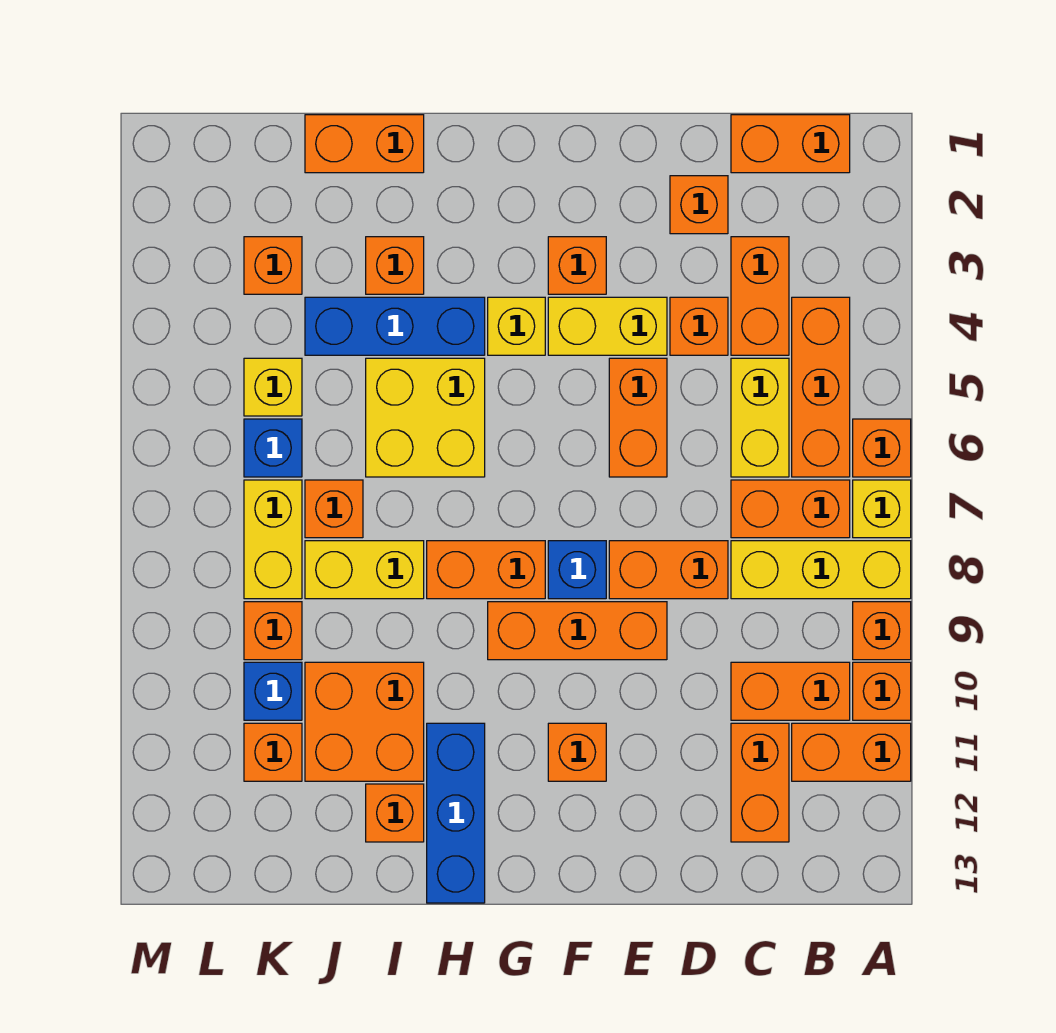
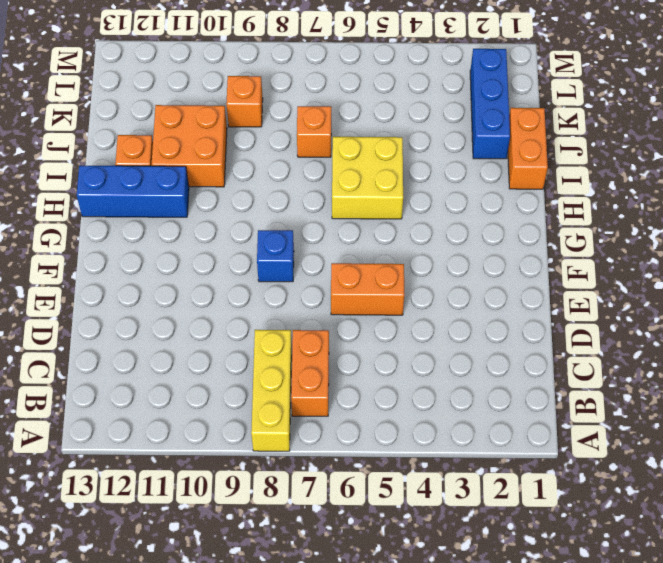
blue brick J2:L2 level 1 -> blue brick H4:J4 level 1
none -> orange brick A6 level 1
none -> yellow brick A7 level 1
none -> orange brick A9 level 1
none -> orange brick A10 level 1

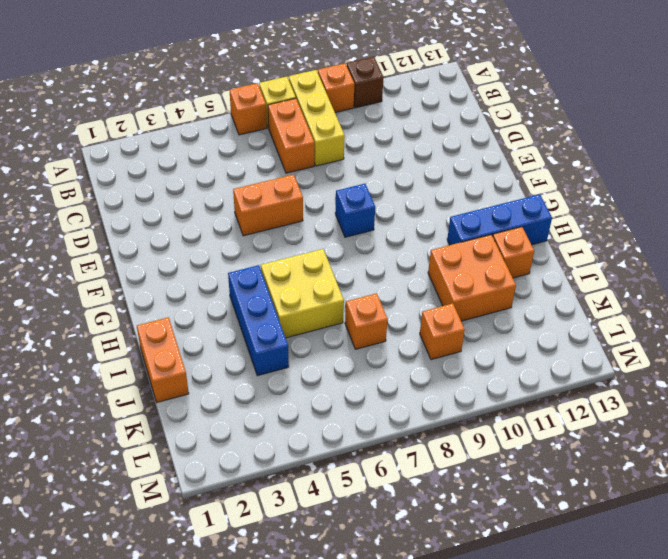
brown brick A10 level 1 -> orange brick A10 level 1
none -> orange brick A11:B11 level 1
none -> orange brick B1:C1 level 1
none -> orange brick B4:B6 level 1
none -> orange brick B10:C10 level 1

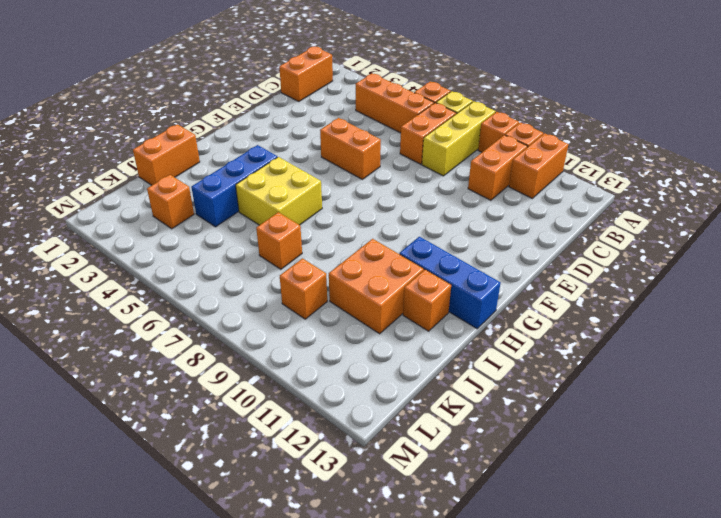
none -> orange brick C3:C4 level 1
none -> yellow brick C5:C6 level 1
none -> orange brick C11:C12 level 1
none -> orange brick D2 level 1

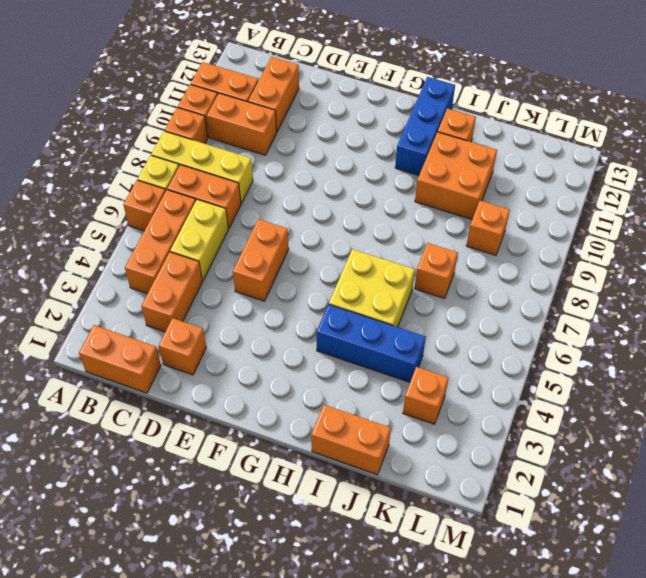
none -> orange brick D4 level 1
none -> orange brick D8:E8 level 1
none -> yellow brick E4:F4 level 1
none -> orange brick E9:G9 level 1

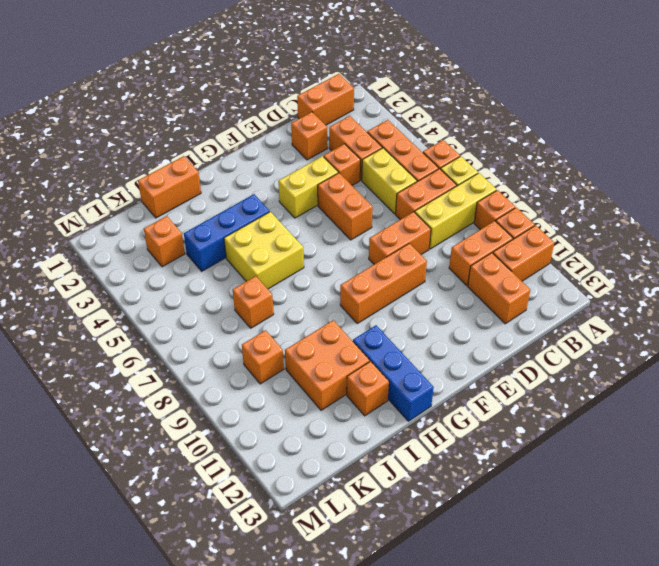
none -> orange brick F3 level 1
none -> blue brick F8 level 1
none -> orange brick F11 level 1
none -> yellow brick G4 level 1

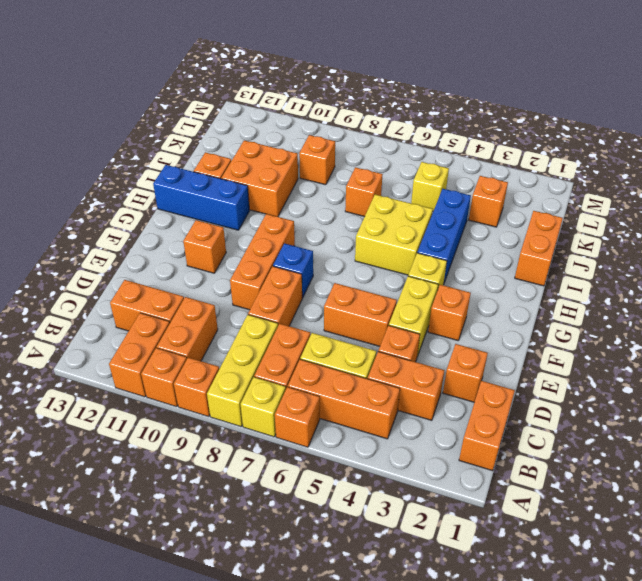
none -> orange brick G8:H8 level 1
none -> orange brick I3 level 1
none -> yellow brick I8:J8 level 1
none -> blue brick K6 level 1

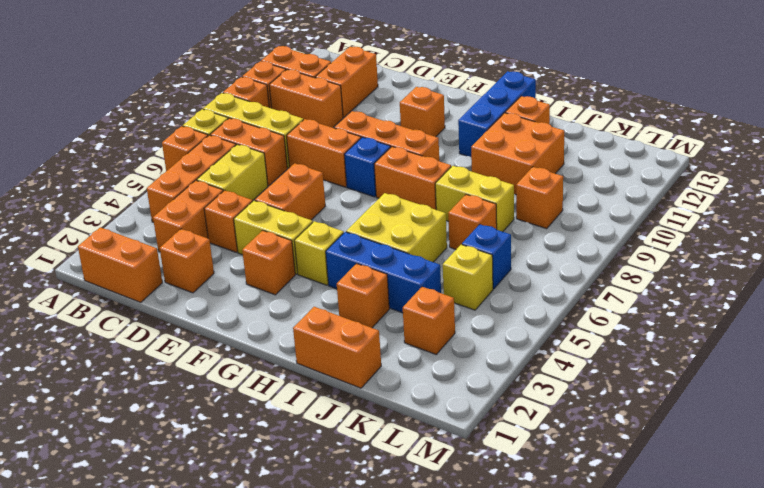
none -> yellow brick K7:K8 level 1
none -> blue brick K10 level 1
none -> orange brick K11 level 1

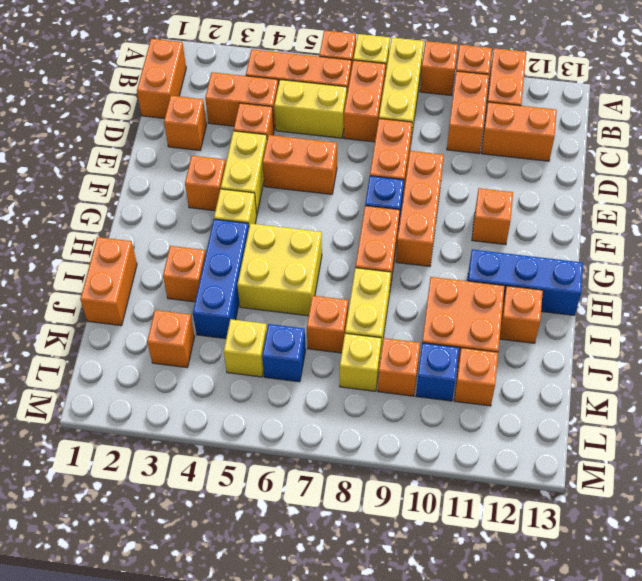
yellow brick K8 level 1 -> yellow brick K7:K8 level 1

